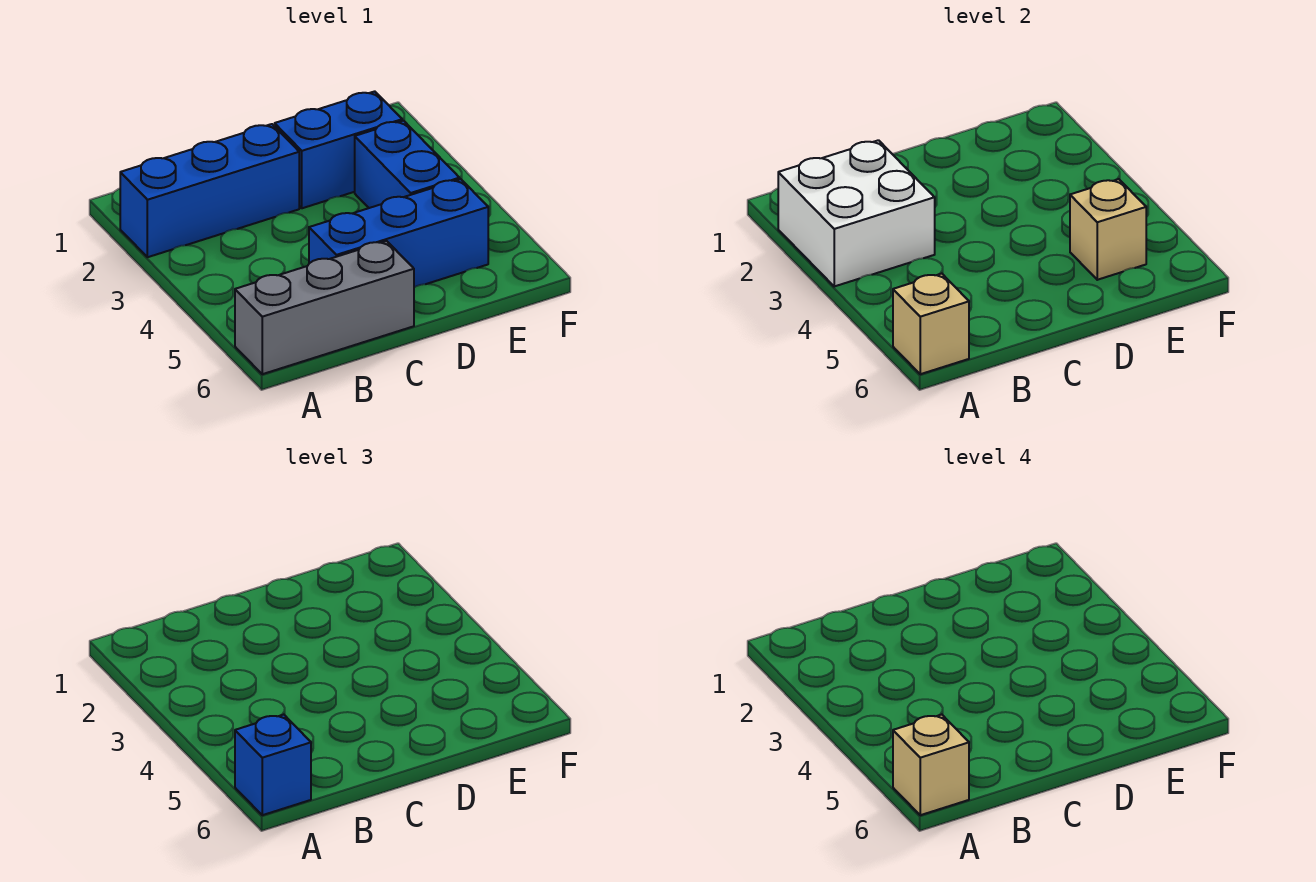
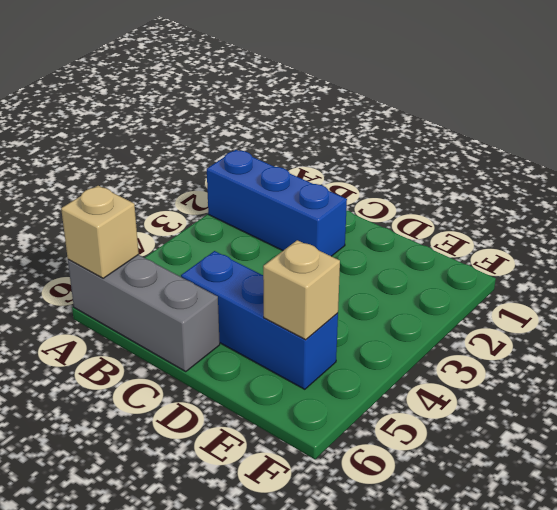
none -> blue brick D2:E2 level 1
none -> blue brick E3:E4 level 1

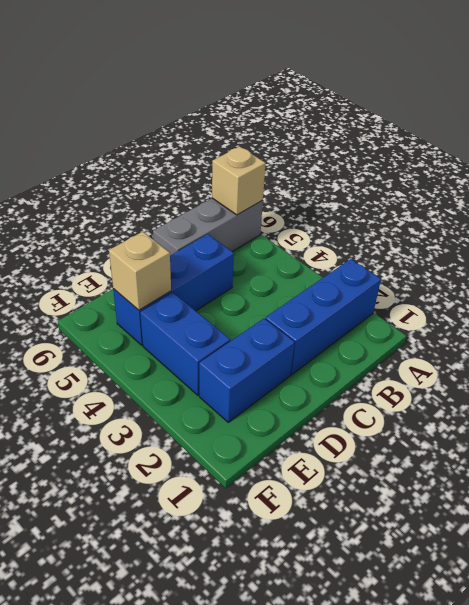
none -> white brick A2:B3 level 2
none -> blue brick A6 level 3

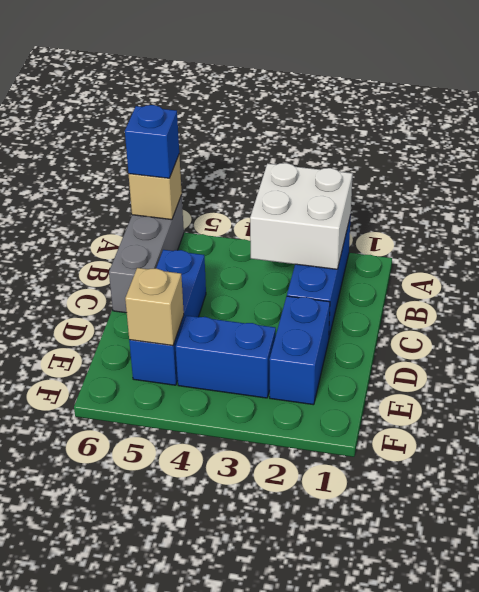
none -> tan brick A6 level 4

